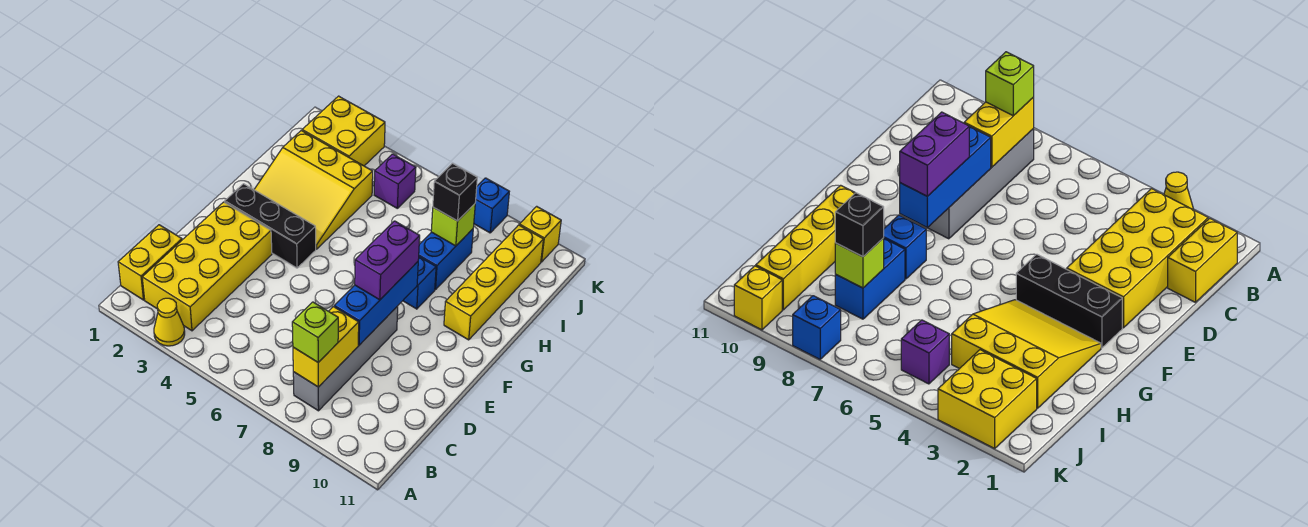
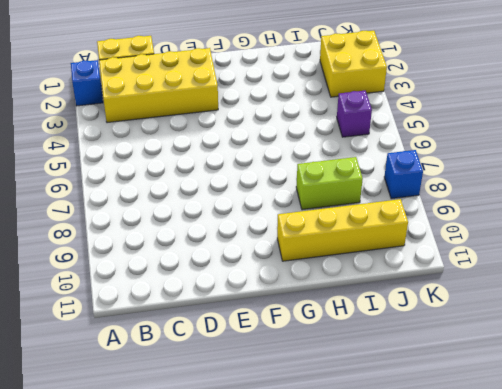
blue brick A2 level 1 -> blue brick G8 level 1
lime brick H8:I8 level 1 -> blue brick H8:I8 level 1
none -> yellow cone A3 level 1
none -> grey brick B8:E8 level 1
none -> black brick F2:F4 level 1

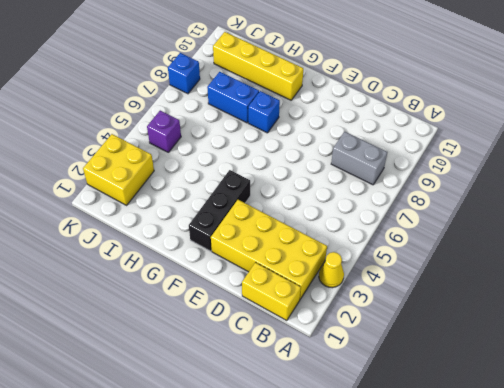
grey brick B8:C8 level 1 -> grey brick B8:E8 level 1
none -> yellow slope G2:I4 level 1 top I
none -> yellow brick K10 level 1
none -> yellow brick B8:C8 level 2

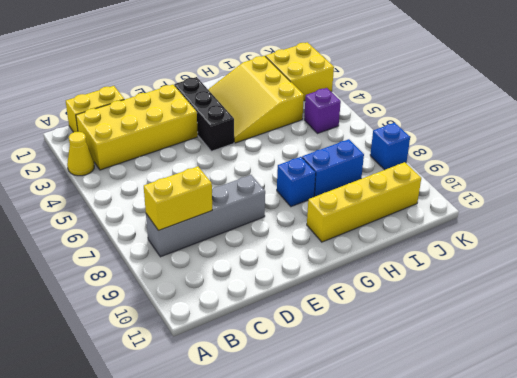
none -> yellow brick K10 level 1
none -> blue brick D8:F8 level 2
none -> lime brick I8 level 2

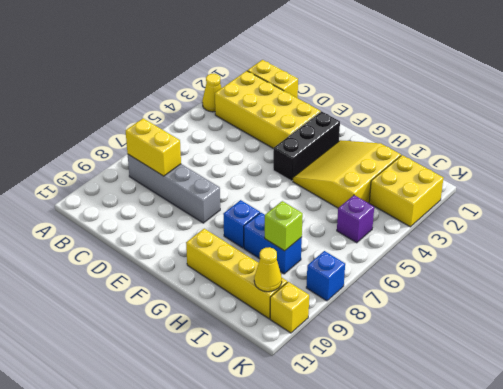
yellow cone J10 level 2 -> none
none -> blue brick D8:F8 level 2
none -> lime brick B8 level 3
none -> purple brick E8:F8 level 3

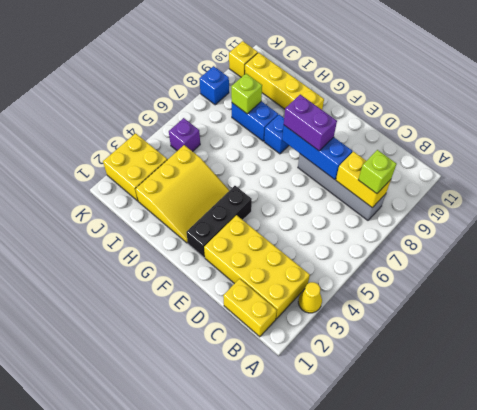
none -> black brick I8 level 3

